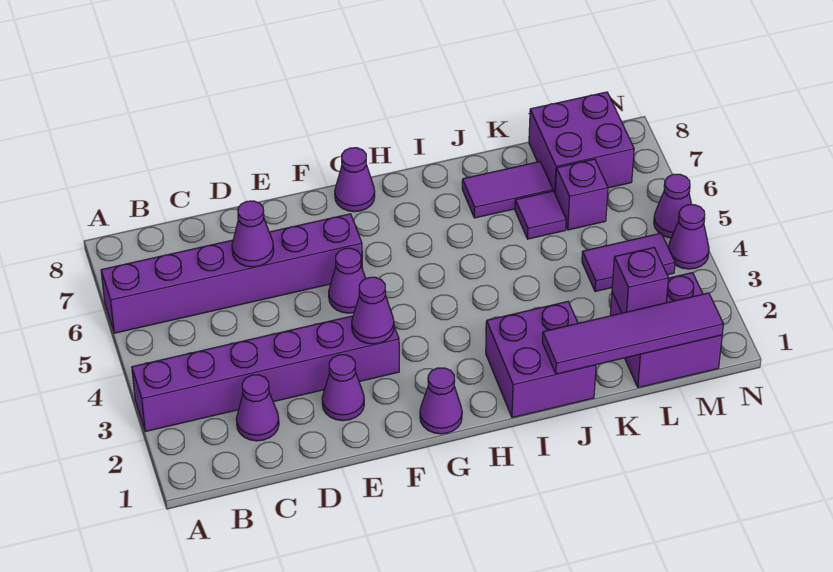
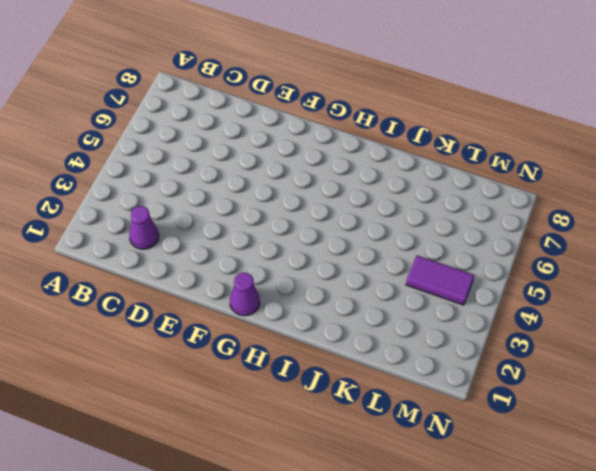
none -> purple brick A3:F3 level 1
none -> purple brick A6:F6 level 1
none -> purple cone E2 level 1

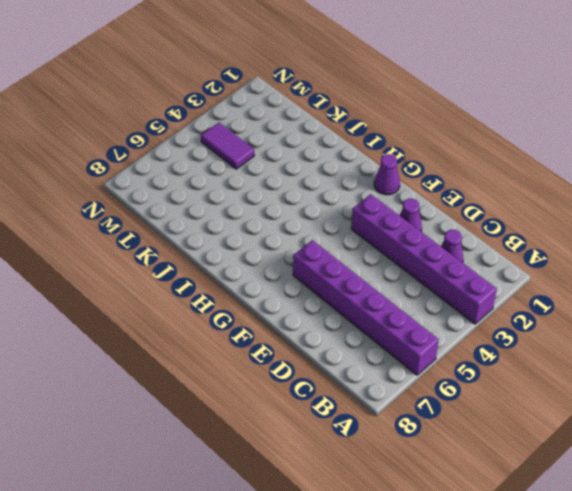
none -> purple cone F5 level 1
none -> purple cone G8 level 1
none -> purple brick I1:J2 level 1

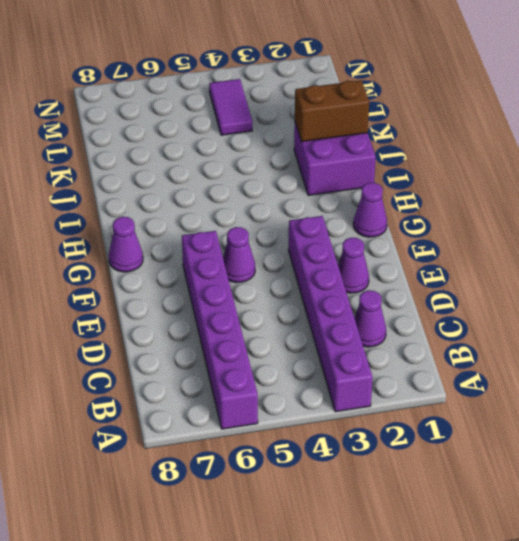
brown brick J1:J2 level 2 -> purple tile J1:M1 level 2
none -> purple tile J7:K7 level 1
none -> purple tile K6 level 1
none -> purple brick L1:M2 level 1

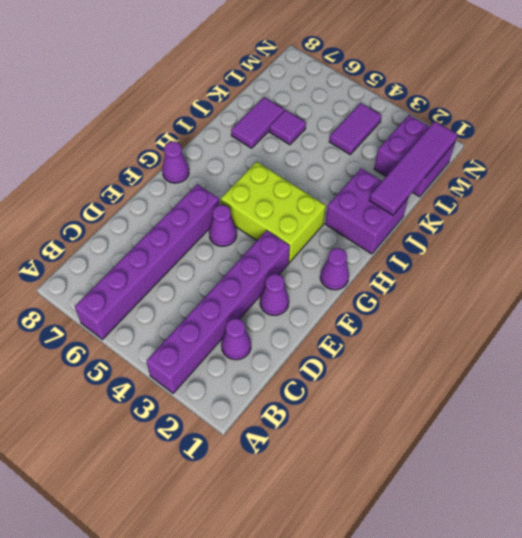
lime brick G3:H5 level 1 -> none
none -> purple brick L6 level 1
none -> purple brick L7:M8 level 1
none -> purple cone N4 level 1

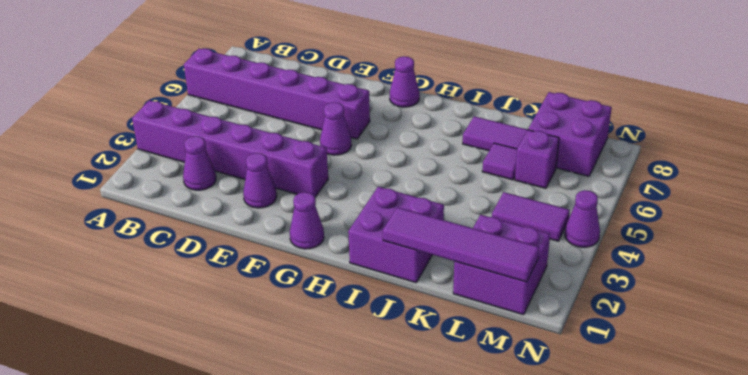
none -> purple cone N5 level 1
none -> purple cone D6 level 2
none -> purple cone F3 level 2

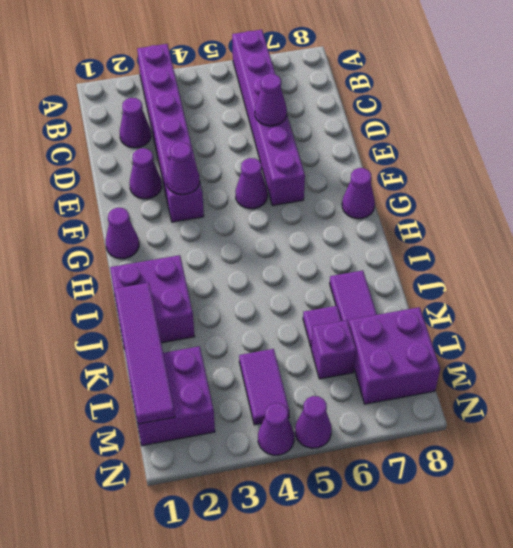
none -> purple brick L2 level 2

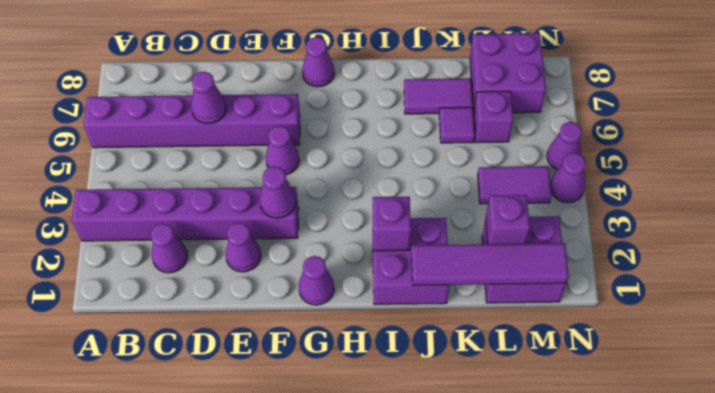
purple brick I2 level 2 -> none

